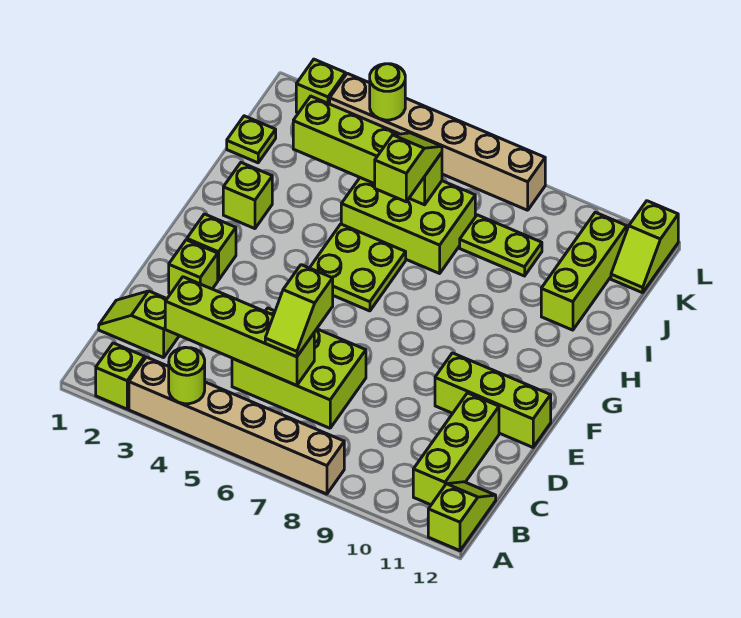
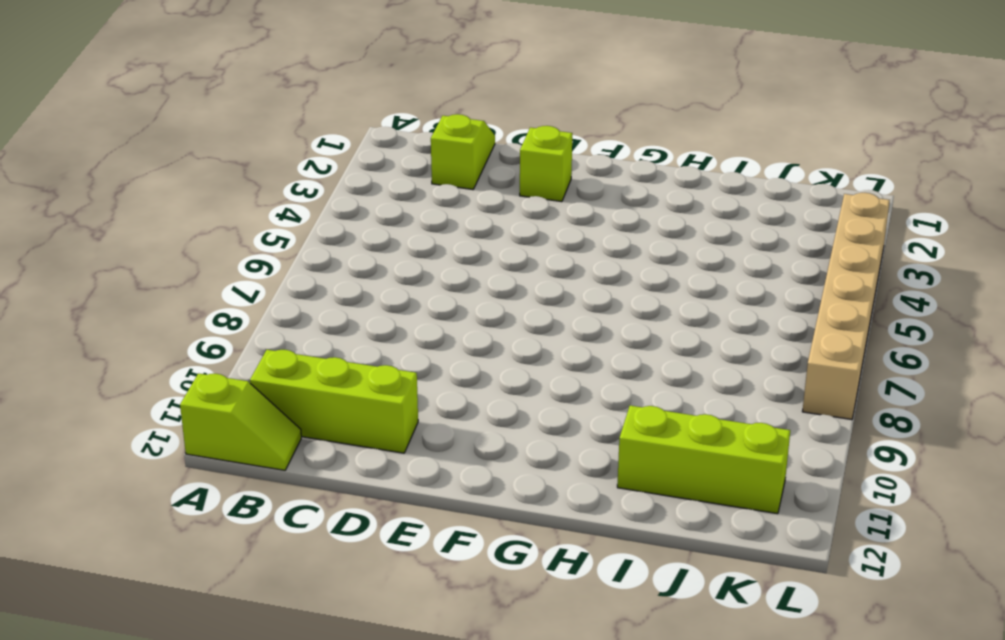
none -> lime brick A2 level 1
none -> tan brick A3:A8 level 1
none -> lime brick C5:D7 level 1

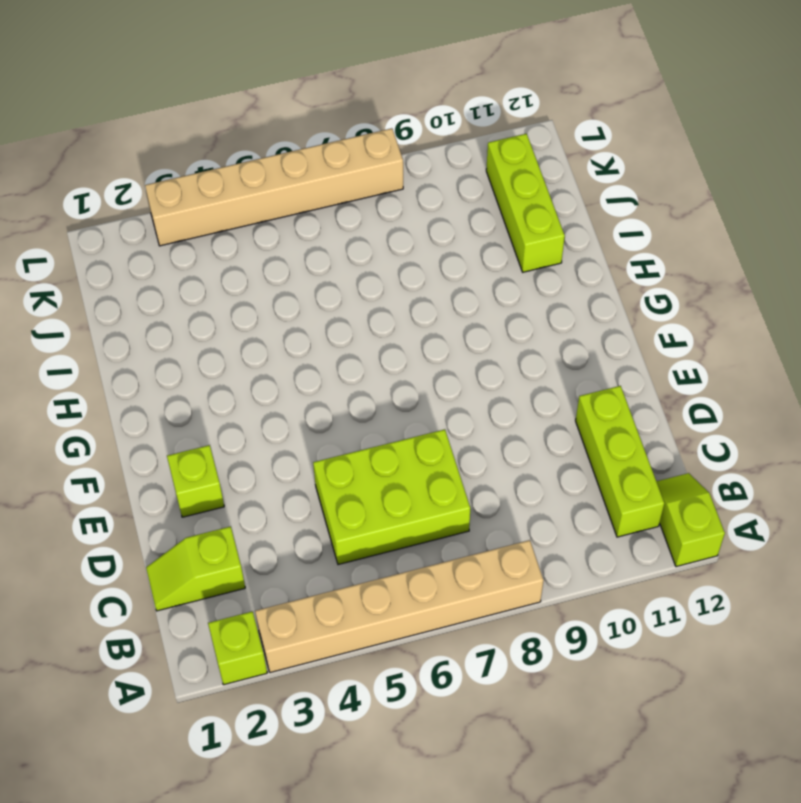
none -> lime brick E10:E12 level 1
none -> lime brick F2 level 1
none -> lime plate G5:H6 level 1

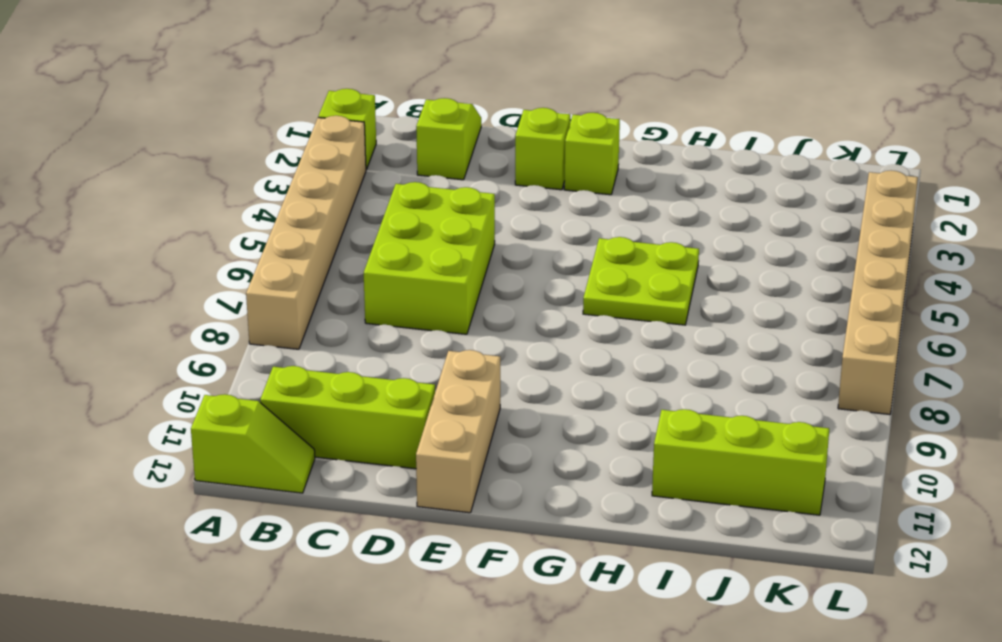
tan brick E10:E12 level 1 -> lime brick E10:E12 level 1
none -> lime brick H2 level 1
none -> lime brick I5:J7 level 1
none -> lime plate J1 level 1

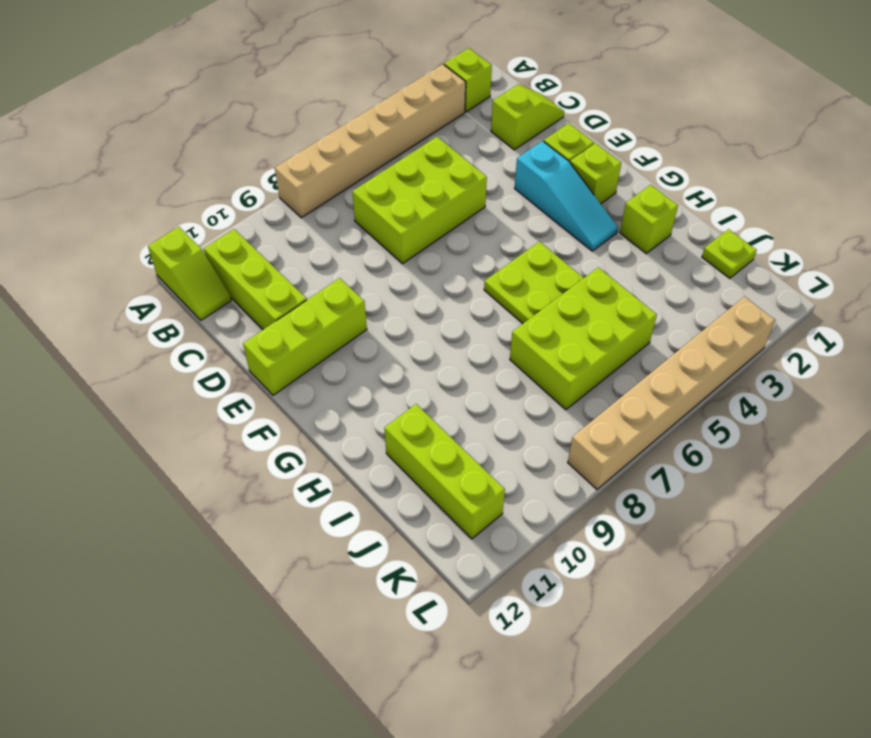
cyan slope E3:G3 level 1 top E -> none
none -> lime plate J8:J9 level 1
none -> lime slope K12:L12 level 1 top L
none -> lime brick L2 level 1

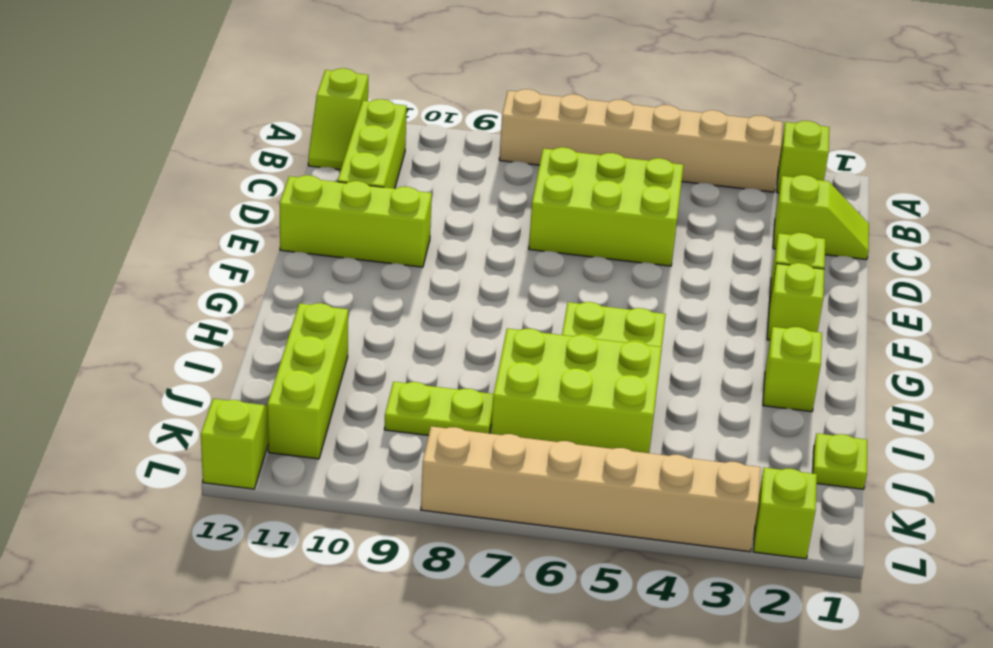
none -> lime round brick A4 level 2
none -> lime brick C3:C6 level 2
none -> lime brick J3:J6 level 2

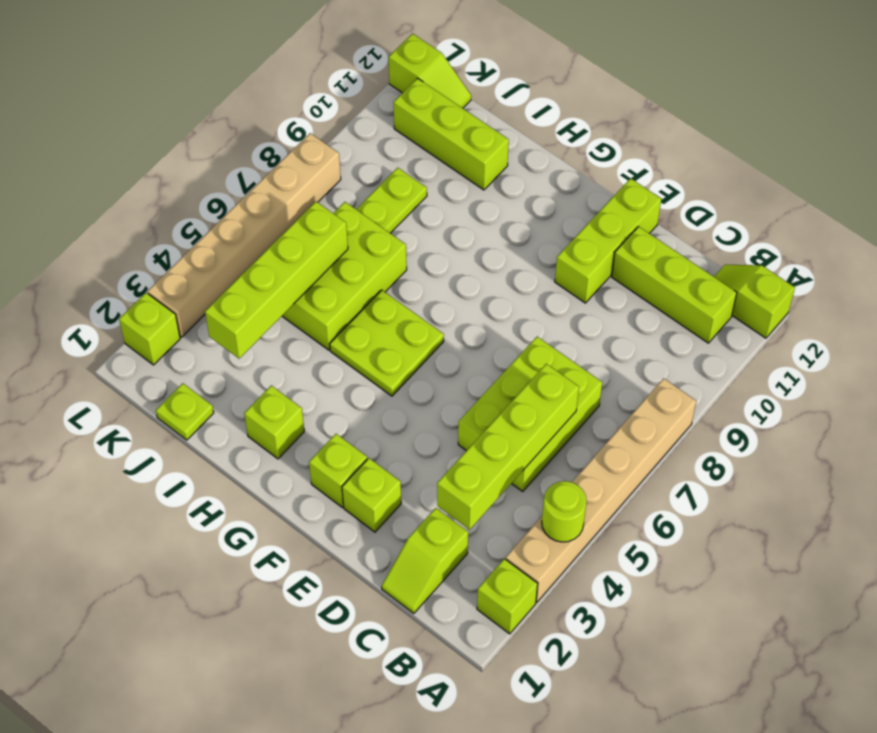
none -> lime round brick L4 level 2
none -> lime slope C6:D6 level 3 top D
none -> lime slope I6:J6 level 3 top I

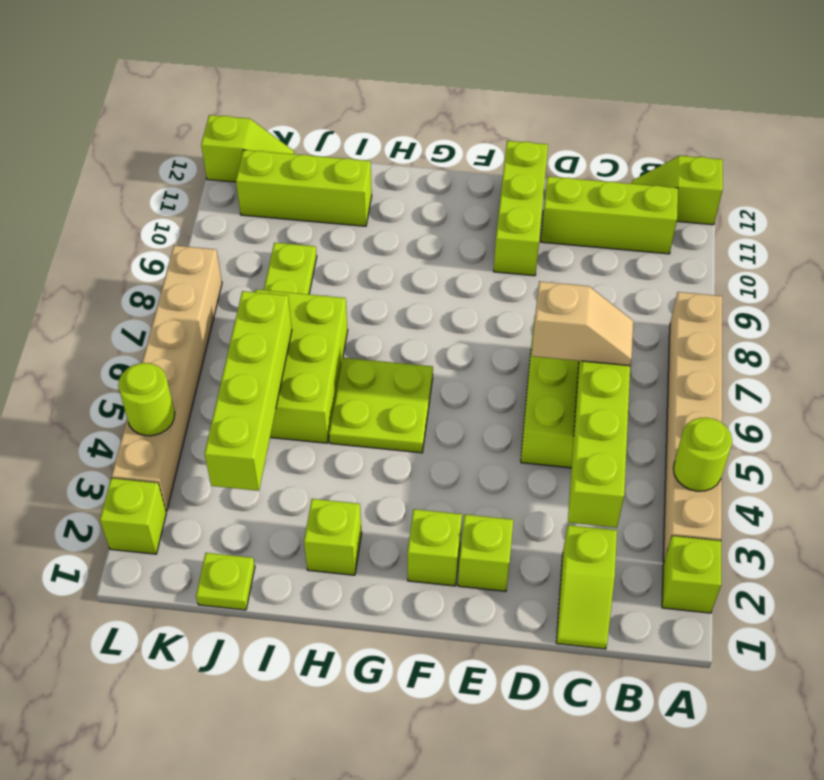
tan slope C6:D6 level 3 top D -> lime slope C6:D6 level 3 top D
none -> lime slope I6:J6 level 3 top I

